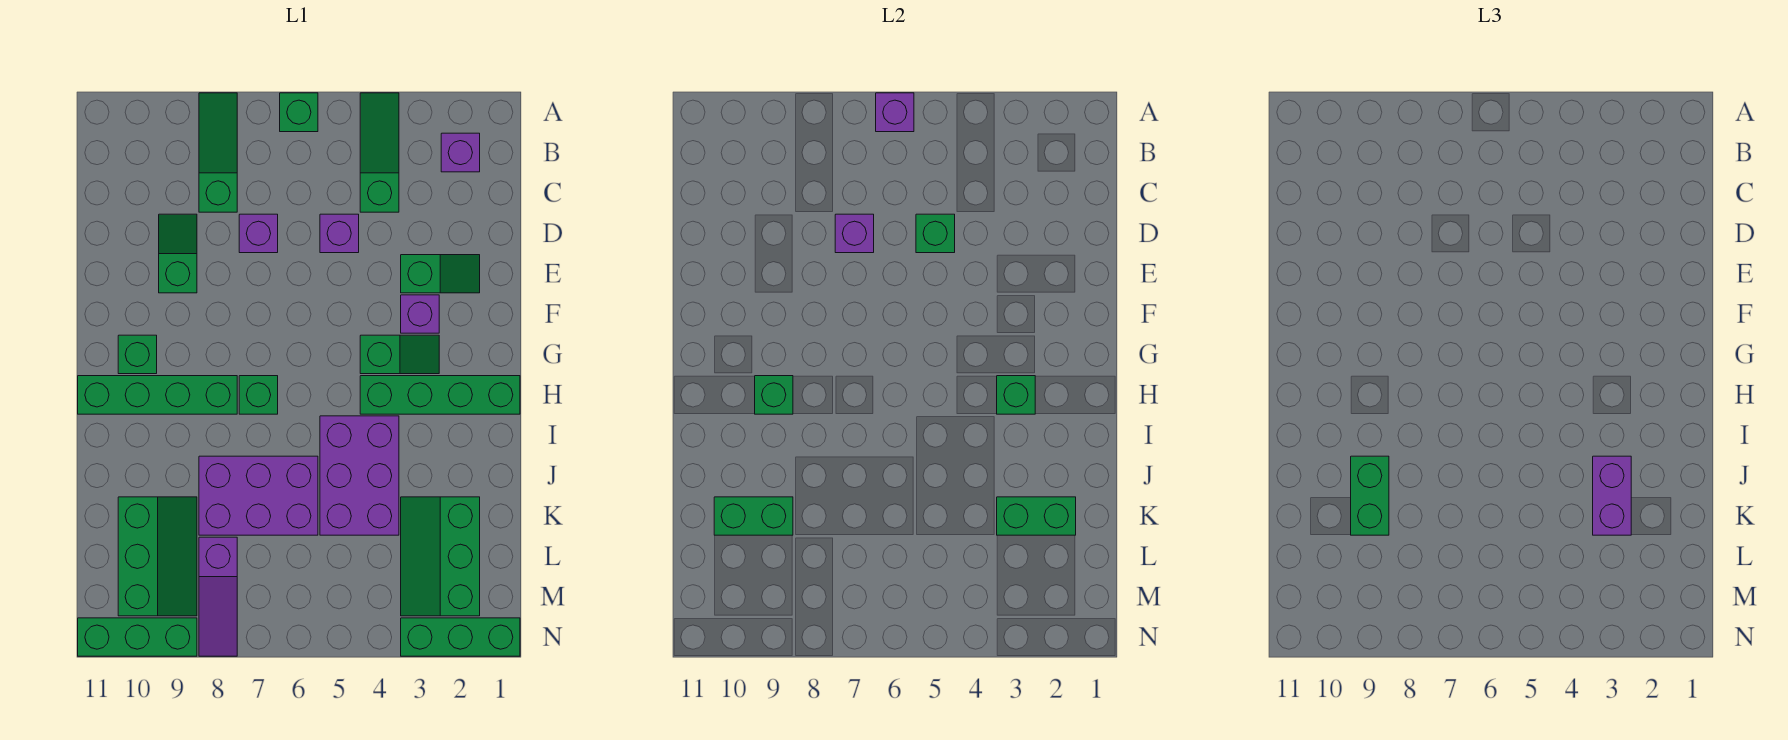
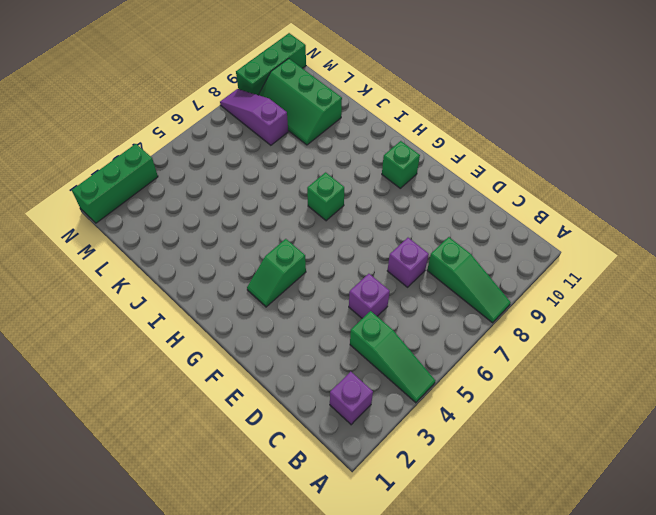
none -> green brick A6 level 1
none -> green slope D9:E9 level 1 top E
none -> green slope E2:E3 level 1 top 3
none -> purple brick F3 level 1

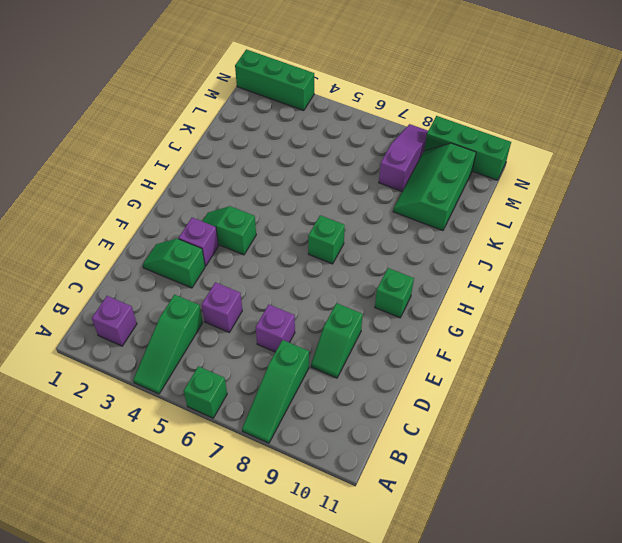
none -> green brick H1:H4 level 1
none -> green brick H8:H11 level 1
none -> purple brick I4:K5 level 1
none -> purple brick J6:K8 level 1

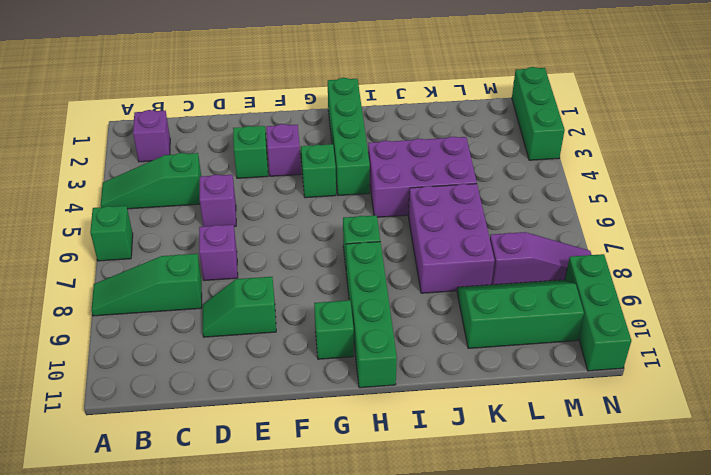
none -> green slope K2:M3 level 1 top 2
none -> purple brick A6 level 2
none -> green brick D5 level 2
none -> purple brick D7 level 2

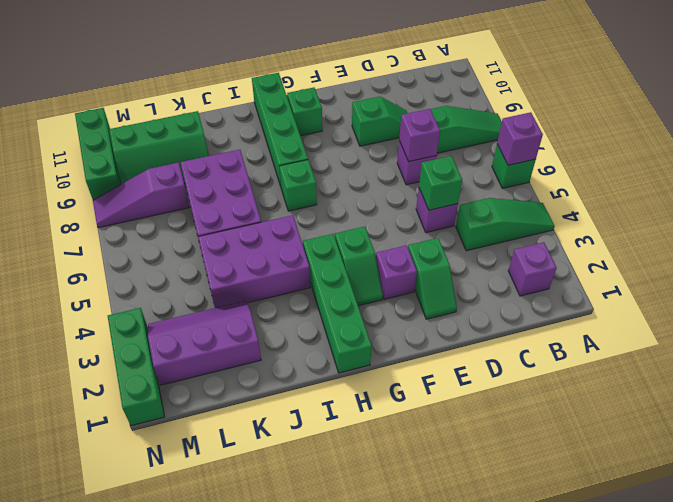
purple slope K2:M3 level 1 top 2 -> green slope K2:M3 level 1 top 2
none -> green brick H3 level 2
none -> green brick H9 level 2
none -> green brick K2:K3 level 2
none -> green brick K9:K10 level 2

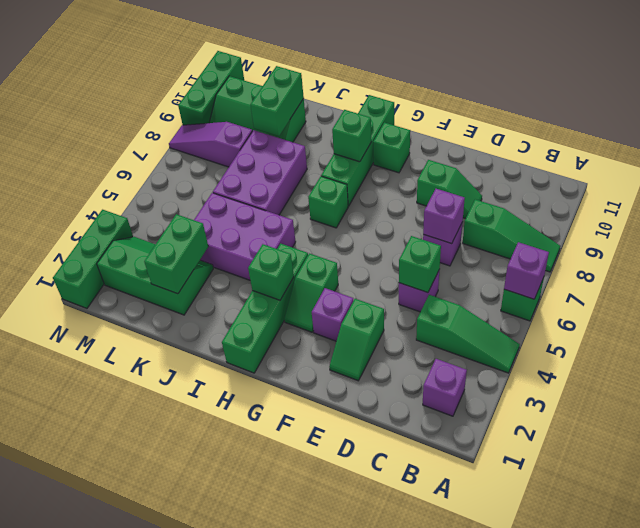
none -> purple brick J3:K3 level 3
none -> green brick J9:K9 level 3

